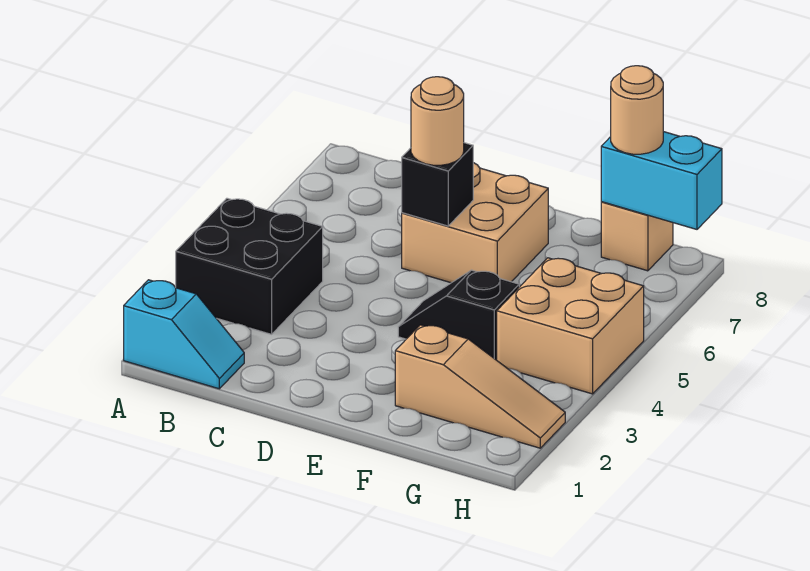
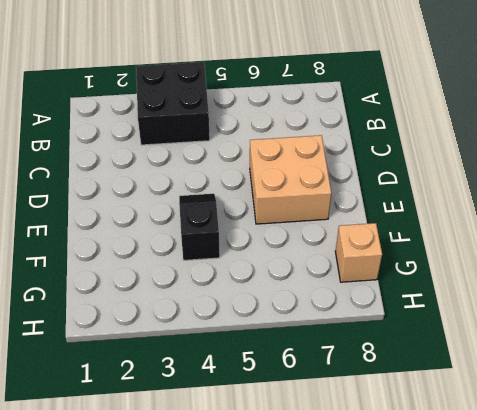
none -> cyan slope A1:B1 level 1 top A
none -> tan slope F2:H2 level 1 top F

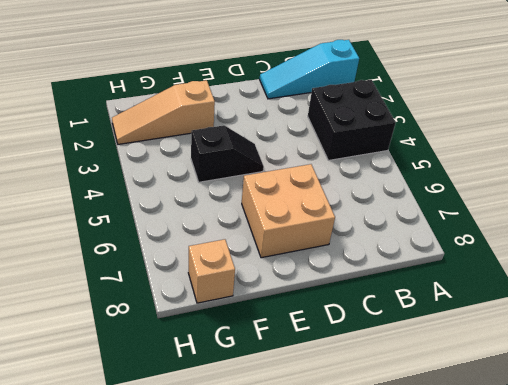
cyan slope A1:C1 level 1 top A -> cyan slope A1:B1 level 1 top A
none -> tan brick G4:H5 level 1
none -> black brick D6 level 2

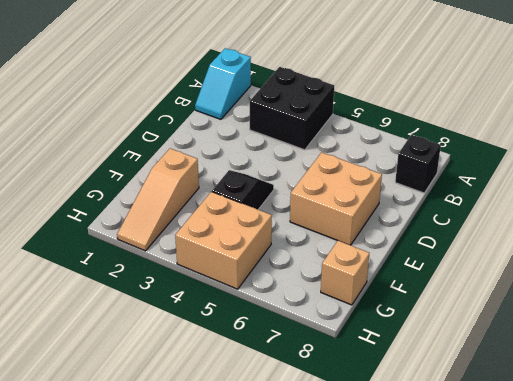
black brick B8 level 1 -> black brick D6 level 2
none -> cyan brick G8:H8 level 2
none -> tan round brick D6 level 3

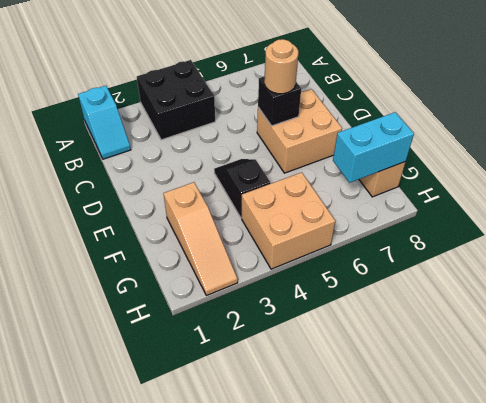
cyan brick G7:G8 level 2 -> cyan brick G8:H8 level 2
none -> tan round brick G8 level 3

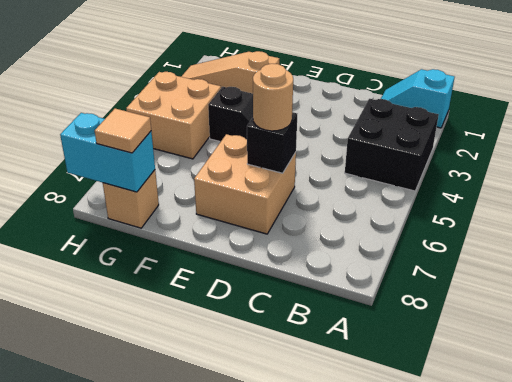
tan tile G8 level 3 -> tan round brick G8 level 3

